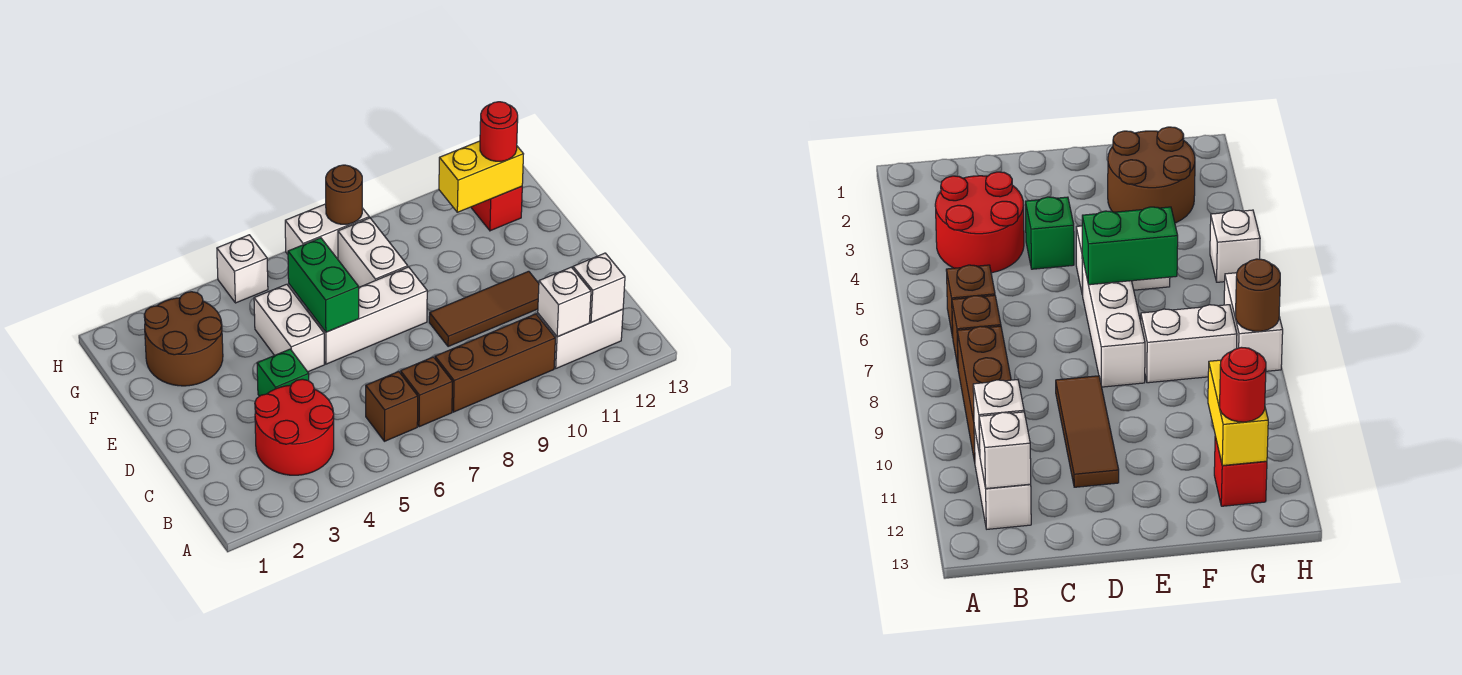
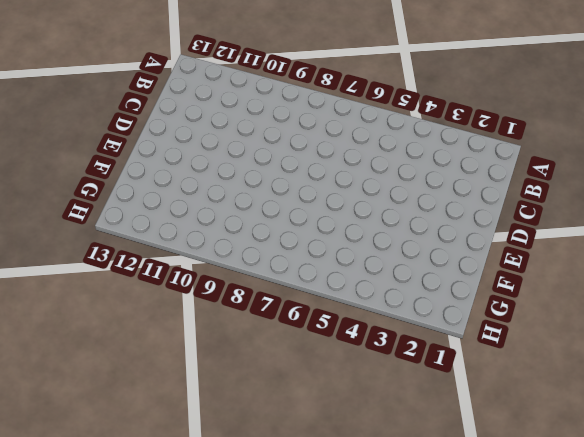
none -> red round brick B3:C4 level 1
none -> brown brick B6 level 1
none -> brown brick B7 level 1

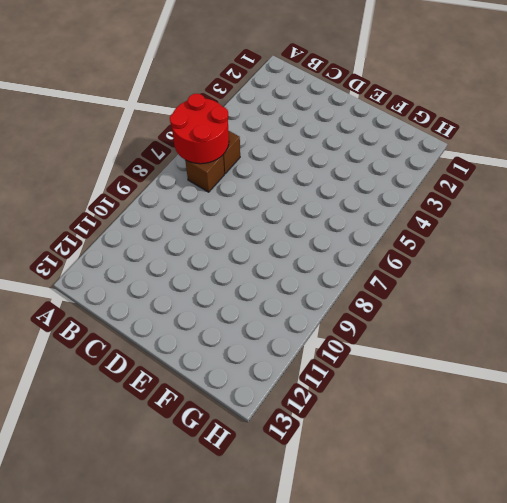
red round brick A6:B7 level 2 -> red round brick B3:C4 level 1
none -> brown brick B8:B10 level 1
none -> white brick B11:B12 level 1
none -> green brick D4 level 1

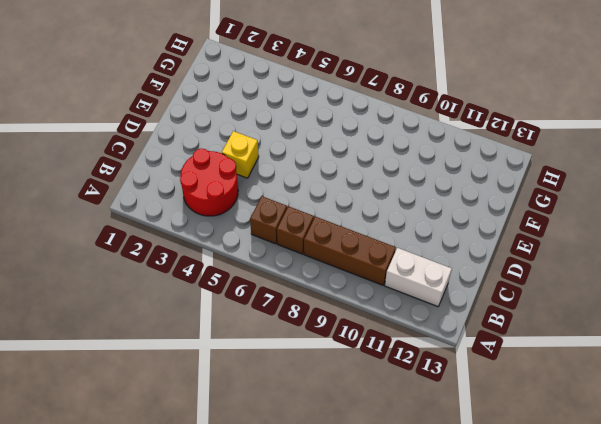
yellow brick D4 level 1 -> green brick D4 level 1
none -> brown tile D9:D11 level 1
none -> white brick E5:F5 level 1
none -> white brick E6:E8 level 1

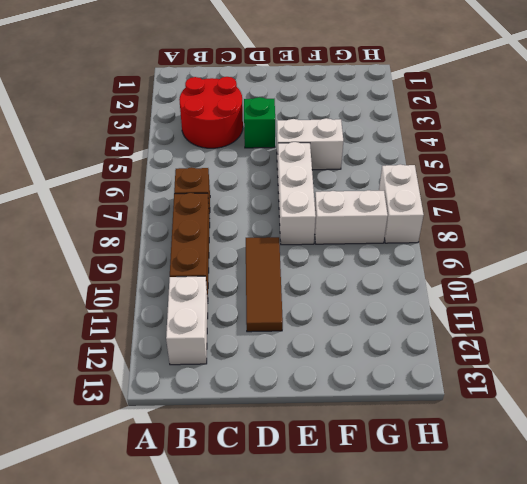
none -> brown brick B6 level 1
none -> brown round brick F2:G3 level 1
none -> red brick G12 level 1

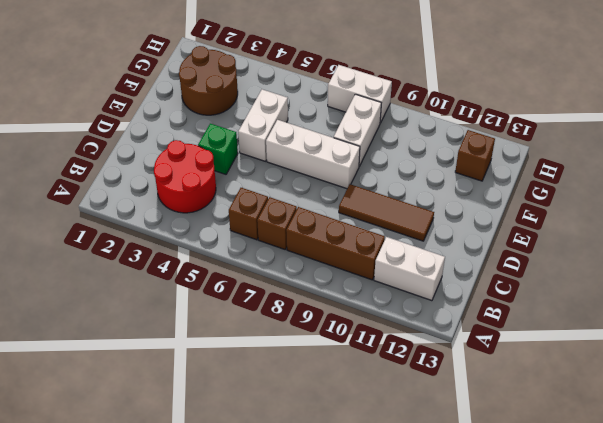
brown brick G12 level 1 -> red brick G12 level 1
none -> white brick H5 level 1
none -> white brick B11 level 2
none -> white brick B12 level 2

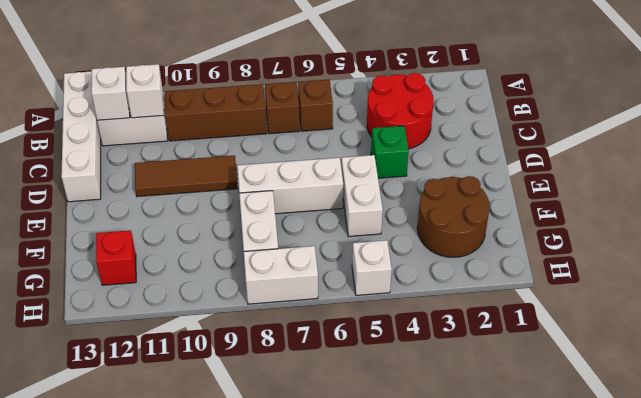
white brick A13:D13 level 1 -> none
none -> green brick E6:F6 level 2
none -> yellow brick G11:G12 level 2
none -> brown round brick H8 level 2

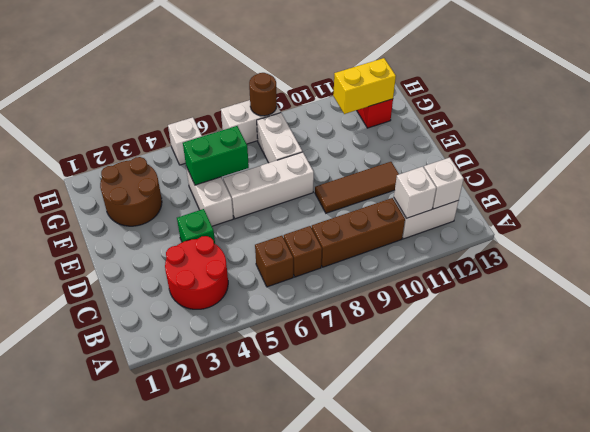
green brick F5:F6 level 2 -> green brick E6:F6 level 2
none -> red round brick G12 level 3

